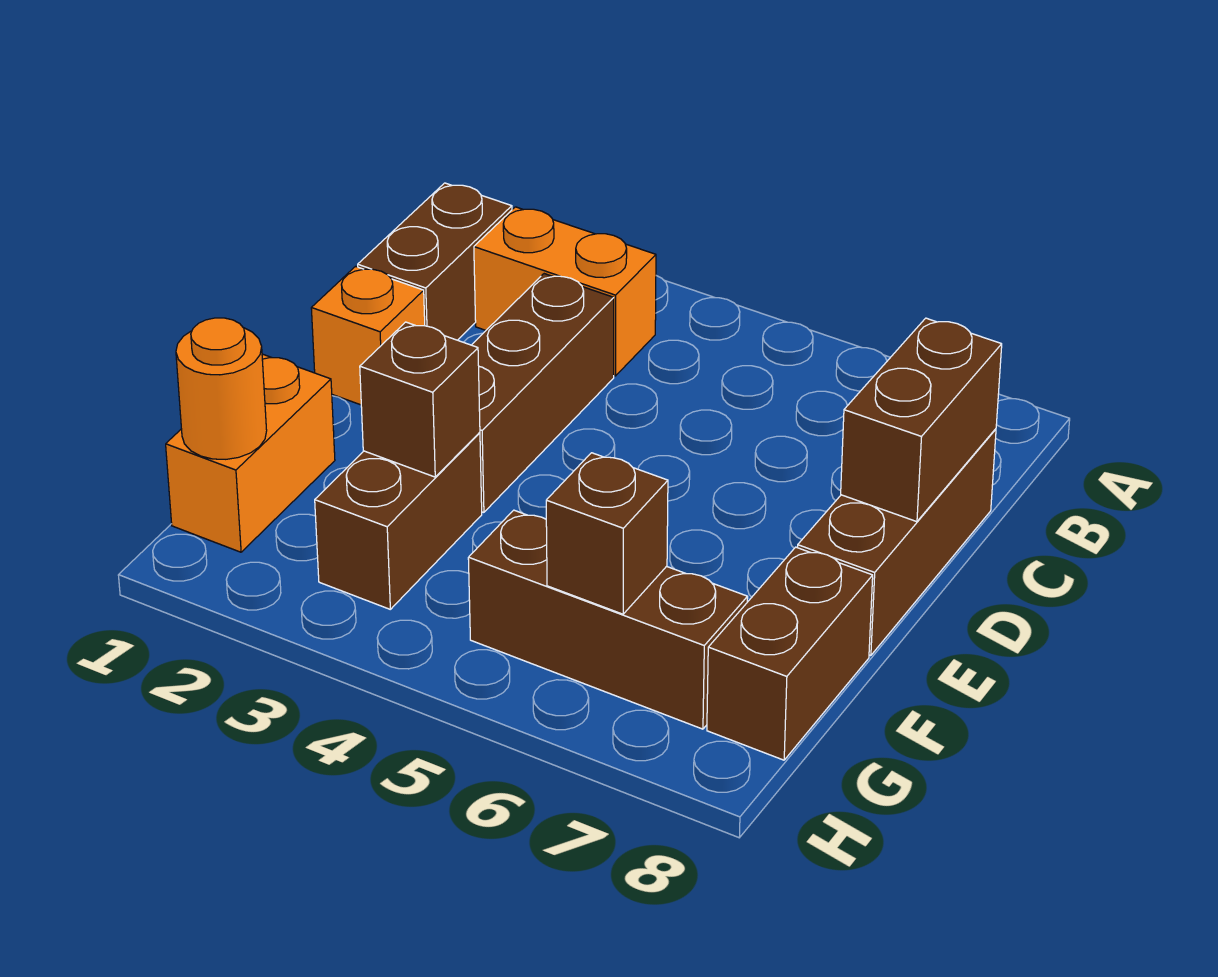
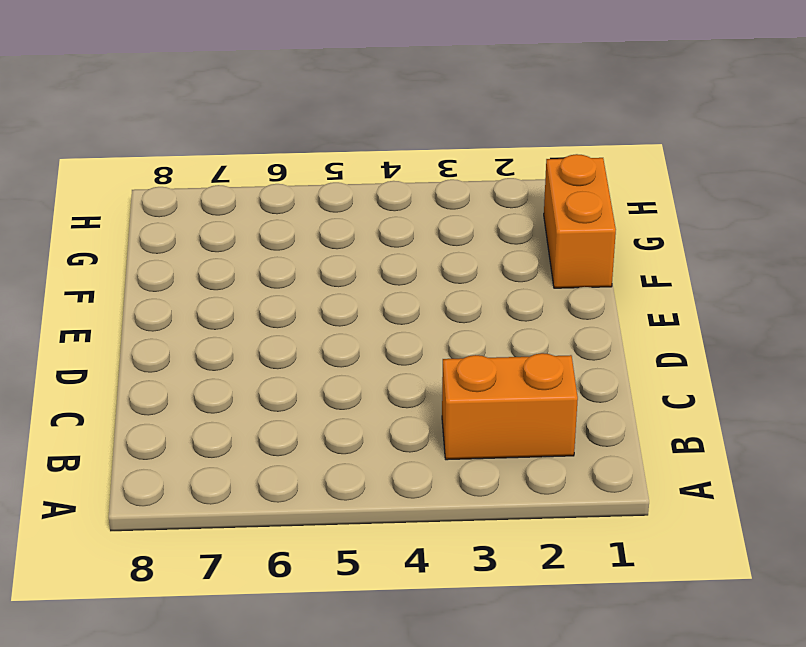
none -> brown brick B1:C1 level 1
none -> brown brick C3:E3 level 1
none -> brown brick C8:E8 level 1

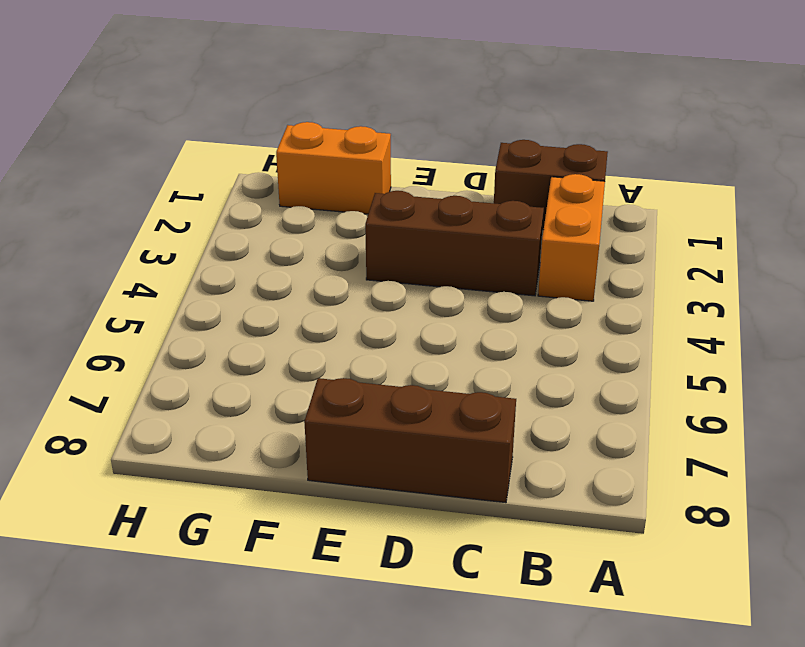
none -> orange brick D1 level 1
none -> brown brick F3:G3 level 1
none -> brown brick F8:G8 level 1

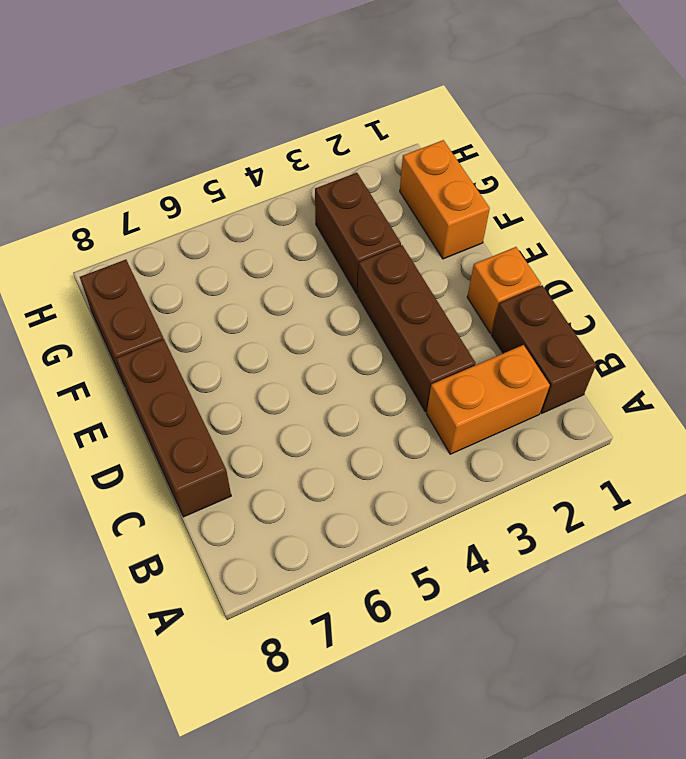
none -> brown brick G5:G7 level 1
none -> brown brick C8:D8 level 2
none -> brown brick F3 level 2

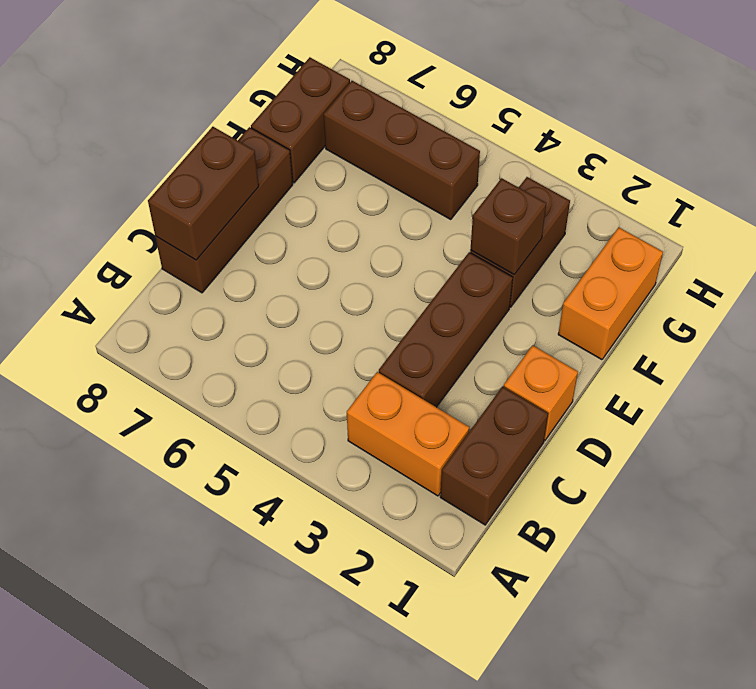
none -> orange round brick G1 level 2
none -> brown brick G6 level 2

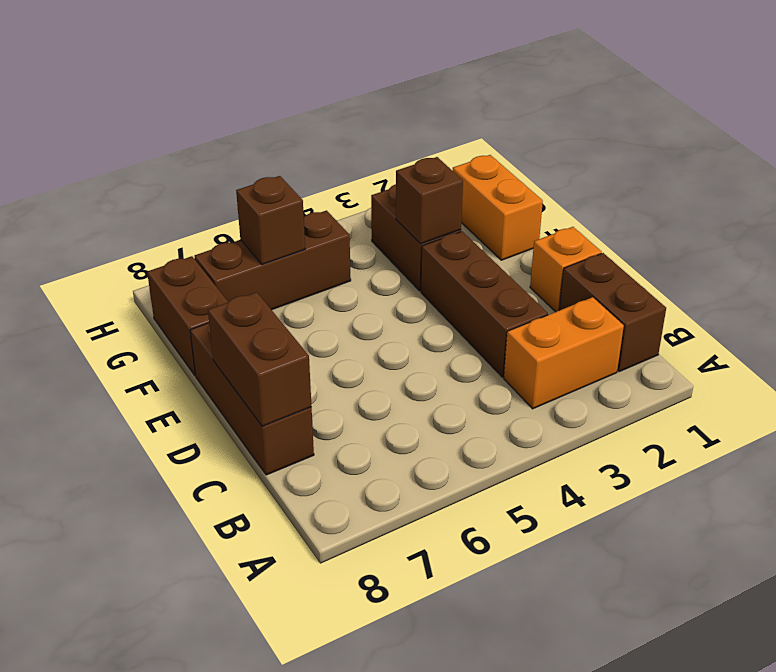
none -> orange round brick G1 level 2

